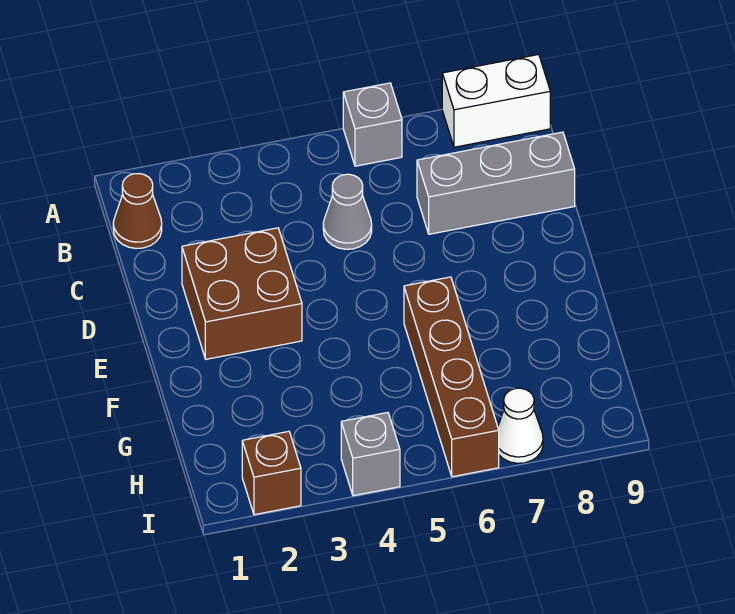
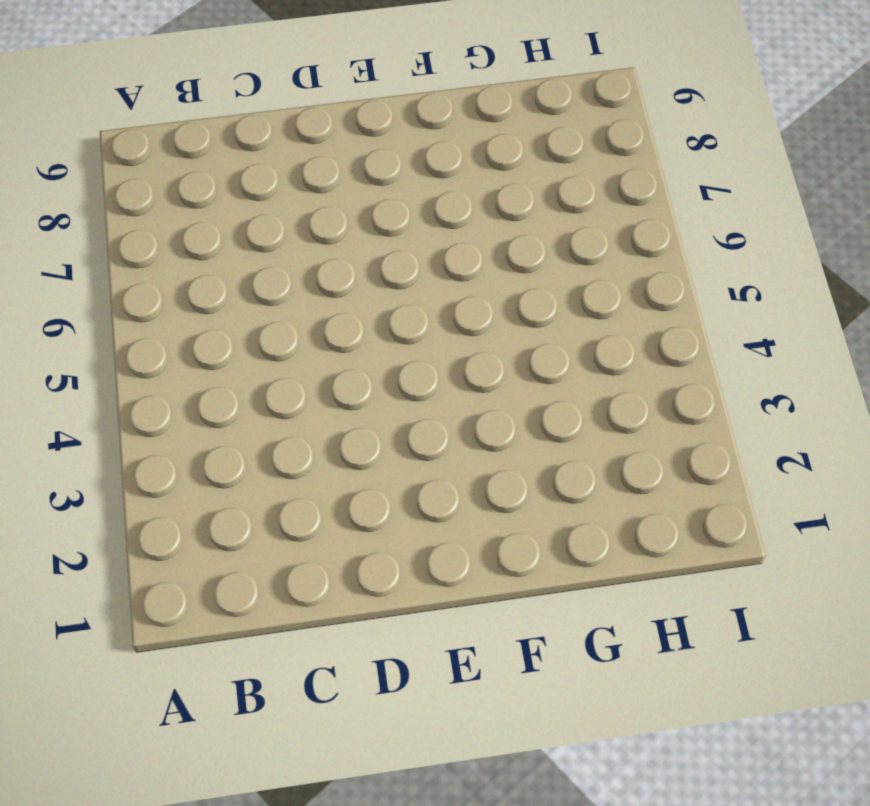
none -> grey brick A6 level 1
none -> white brick A8:A9 level 1

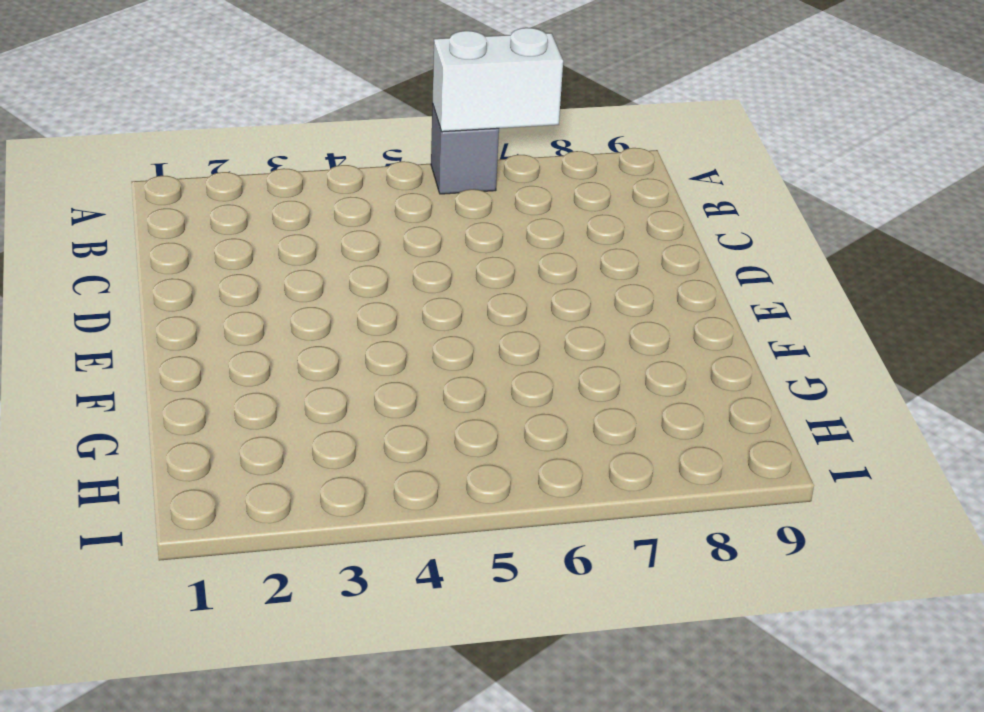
white brick A6:A7 level 2 -> white brick A8:A9 level 1
none -> brown cone B1 level 1
none -> grey cone C5 level 1

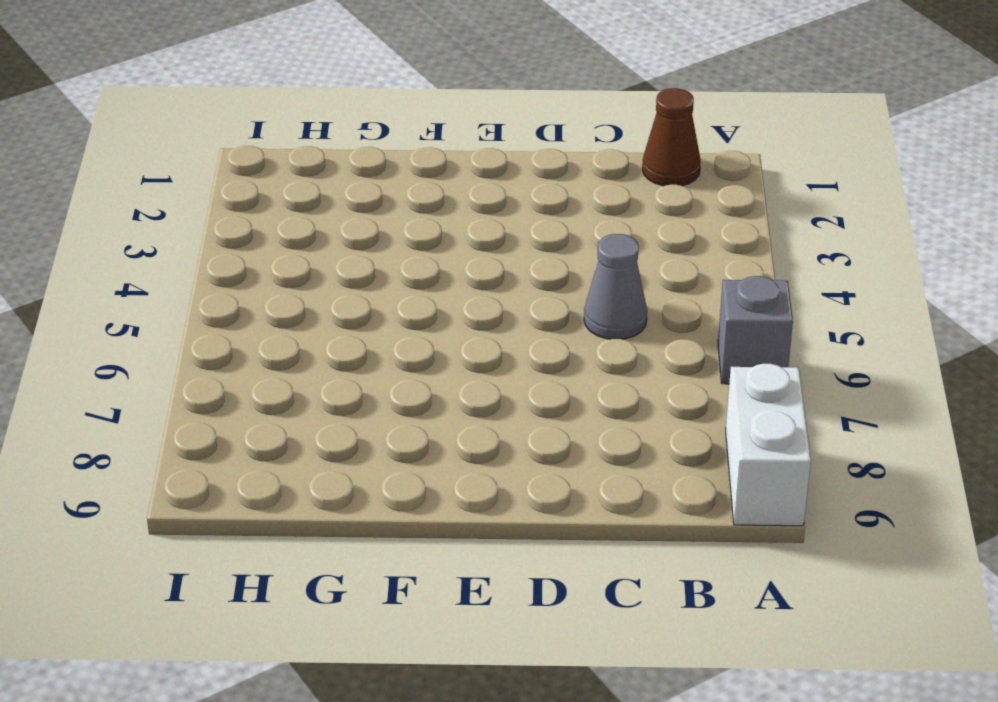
none -> grey brick C7:C9 level 1
none -> brown brick D2:E3 level 1

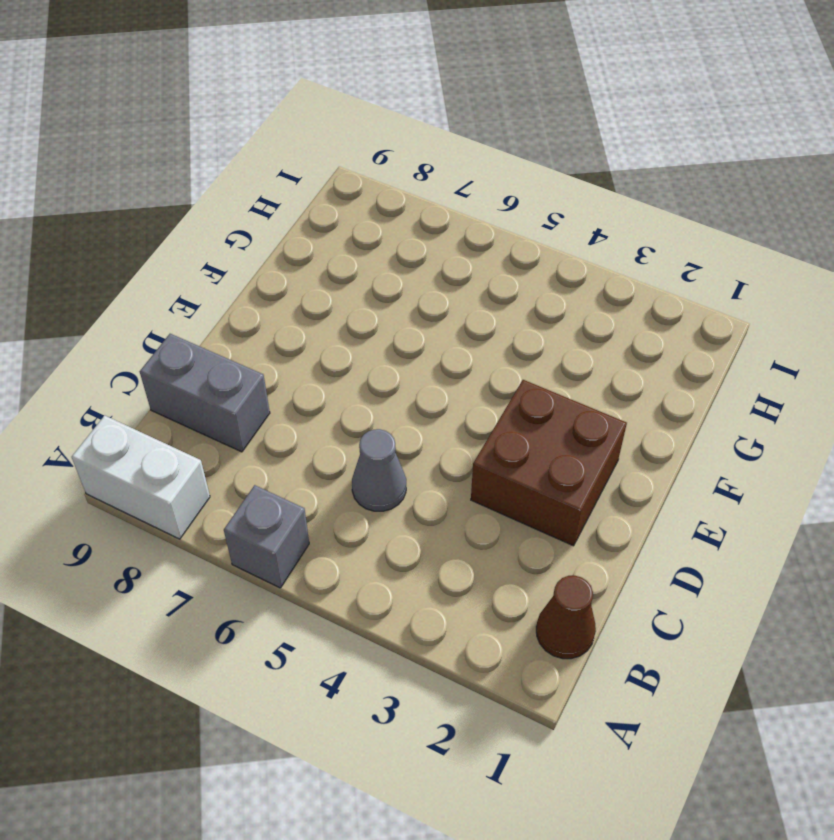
grey brick C8:C9 level 1 -> grey brick C7:C9 level 1
none -> brown brick F6:I6 level 1
none -> brown brick I2 level 1

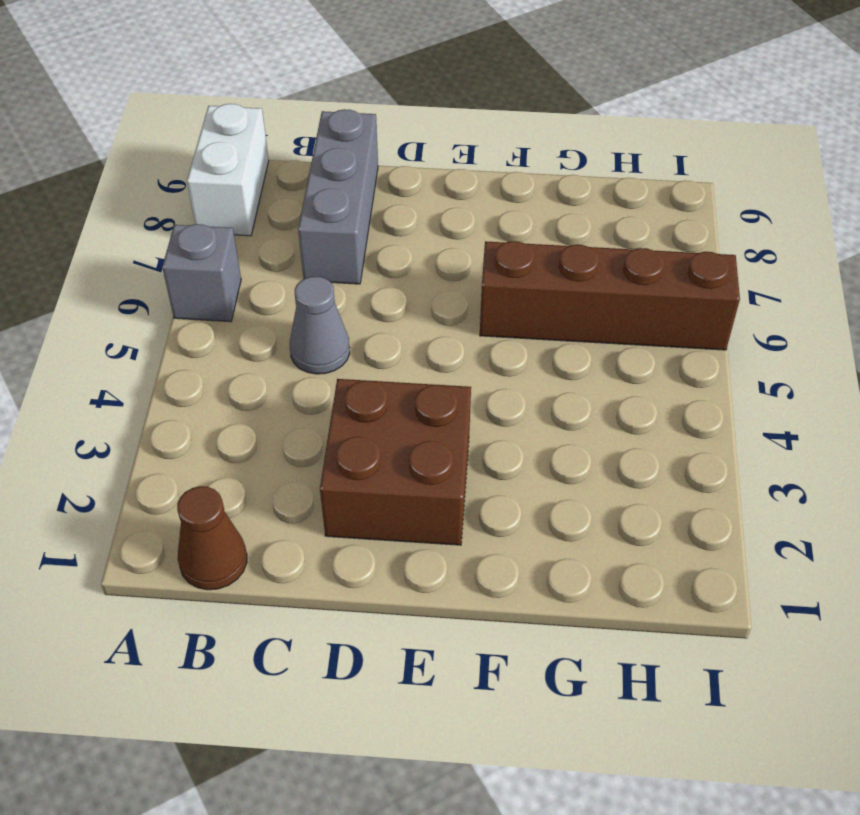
none -> brown brick I2 level 1
none -> grey brick I4 level 1

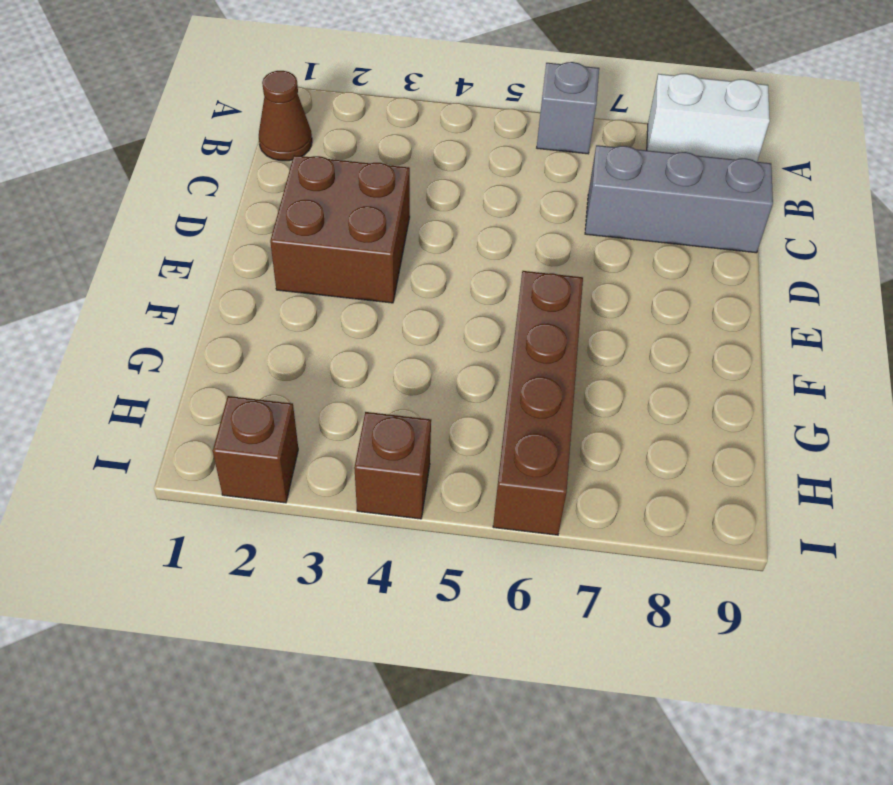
brown brick I4 level 1 -> grey brick I4 level 1
none -> grey cone C5 level 1
none -> white cone I7 level 1

